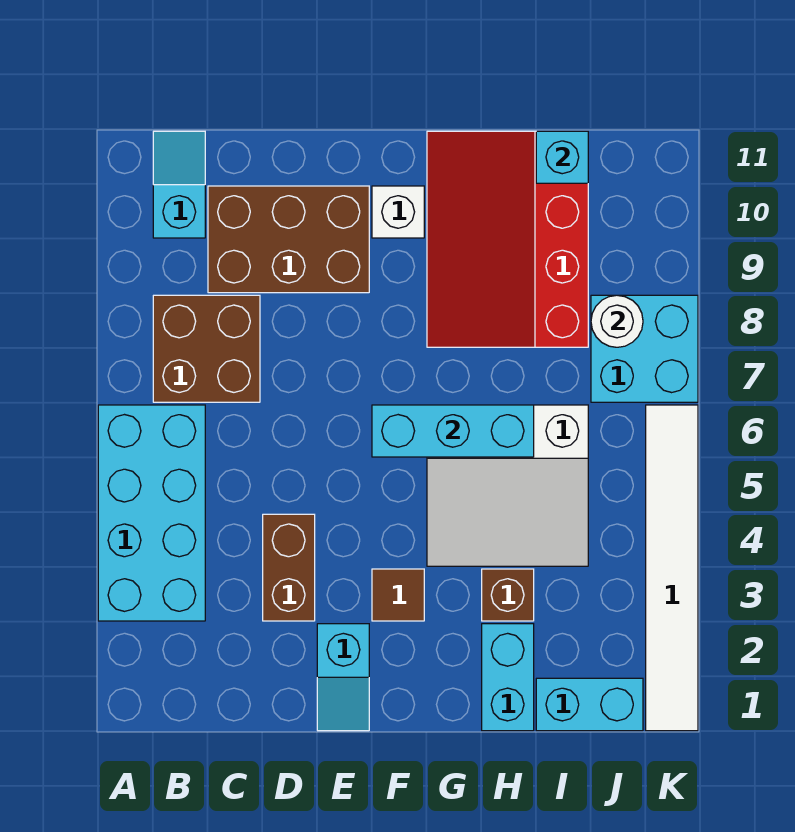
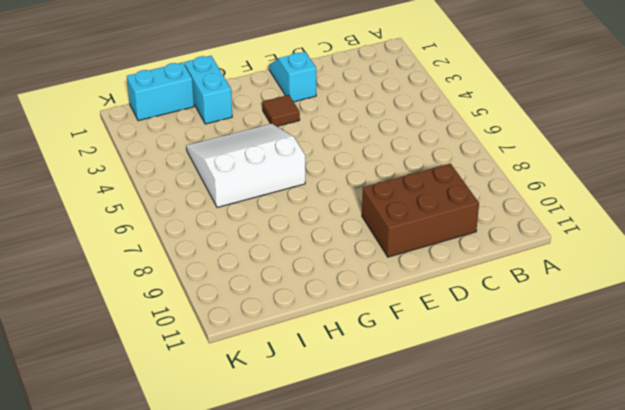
none -> cyan brick A3:B6 level 1
none -> brown brick B7:C8 level 1
none -> cyan slope B10:B11 level 1 top 10

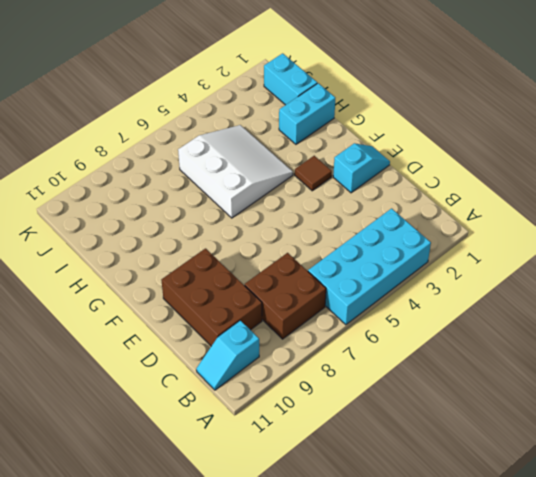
none -> brown brick D3:D4 level 1
none -> white brick F10 level 1
none -> red slope G8:I11 level 1 top I

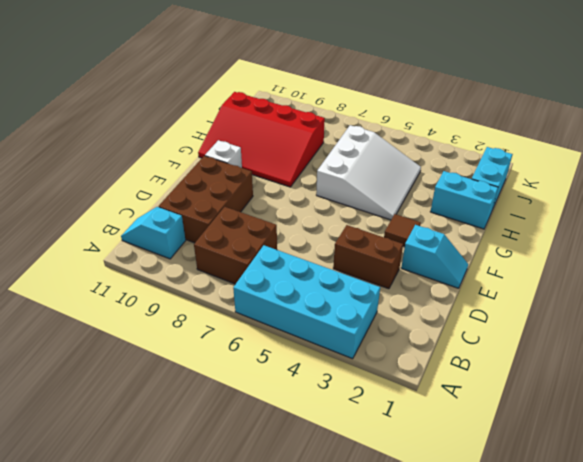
none -> brown brick H3 level 1
none -> cyan brick J7:K8 level 1
none -> white tile K1:K6 level 1

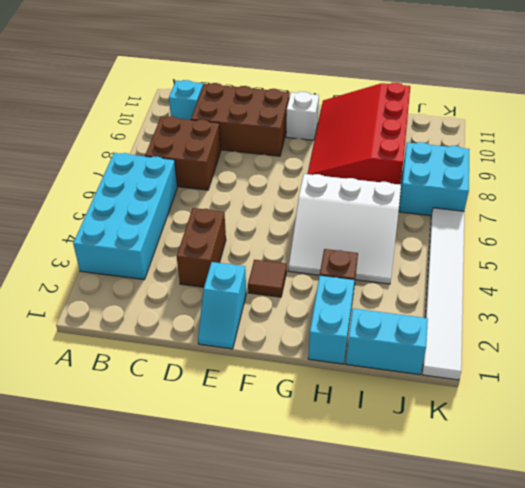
none -> cyan brick F6:H6 level 2
none -> cyan brick I11 level 2
none -> white round brick J8 level 2

